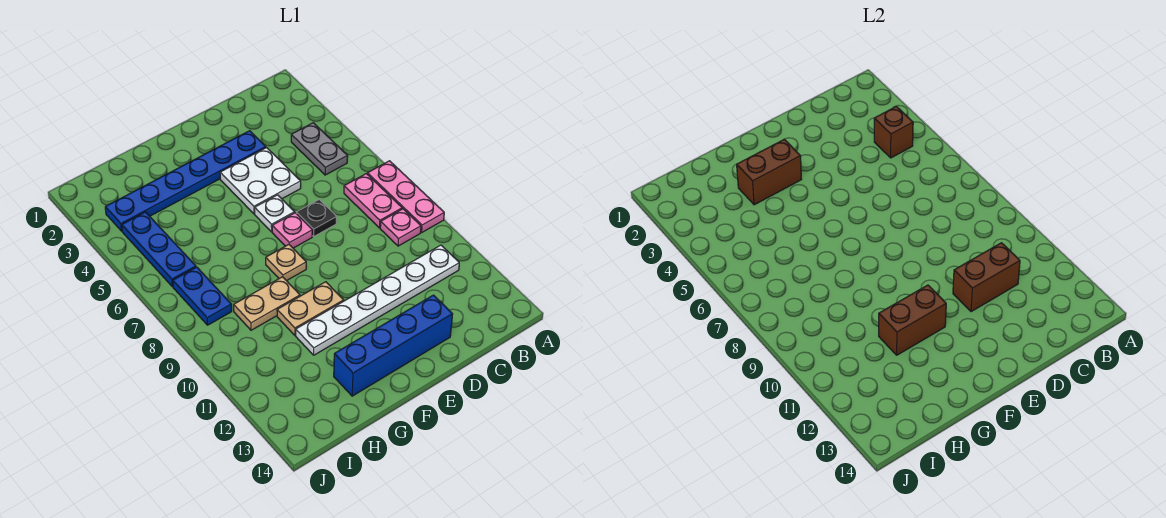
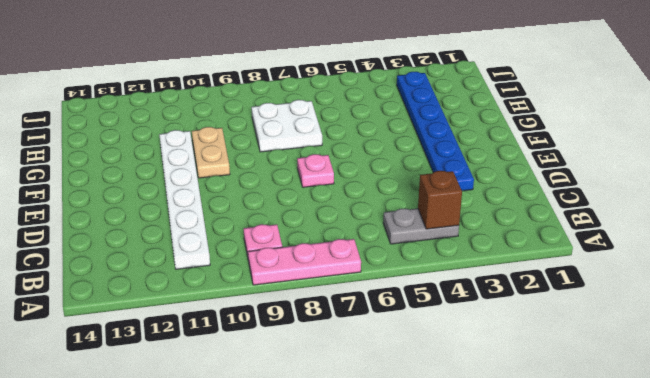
white plate G7:H8 level 1 -> white plate D4:E5 level 1
none -> pink plate B7:B8 level 1
none -> black plate D7 level 1
none -> blue brick D13:G13 level 1

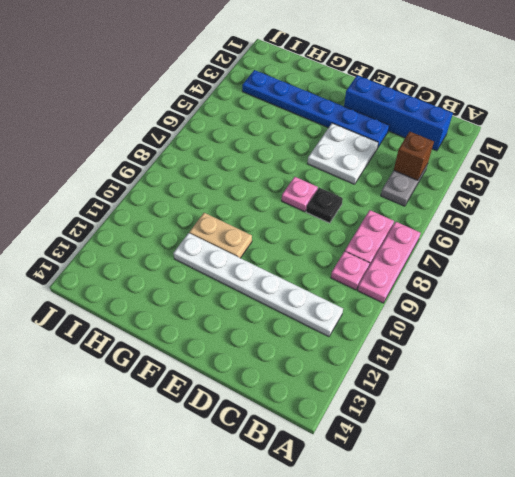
blue brick B2:E2 level 1 -> blue brick D13:G13 level 1
none -> white plate E6 level 1
none -> tan plate F8 level 1
none -> tan plate G9:H9 level 1

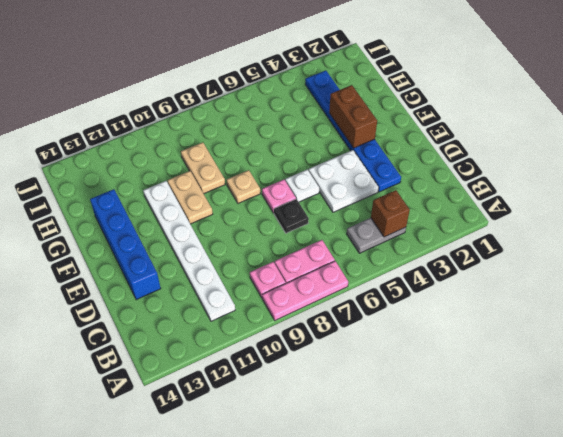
none -> blue plate I4:I6 level 1
none -> blue plate I7:I8 level 1
none -> brown brick C11:D11 level 2

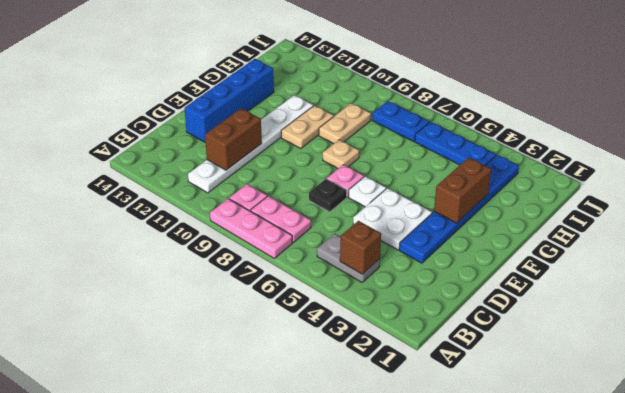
none -> brown brick F11:G11 level 2

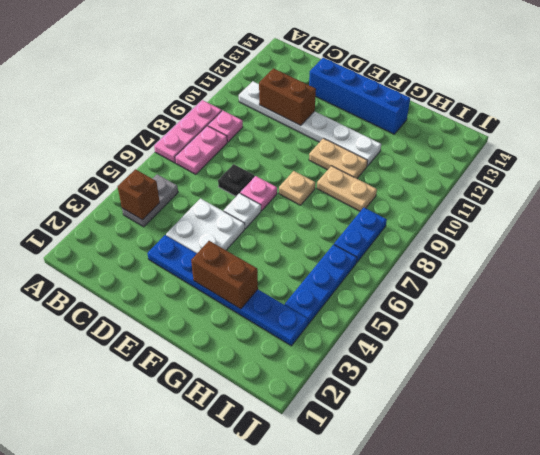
none -> brown brick F11:G11 level 2

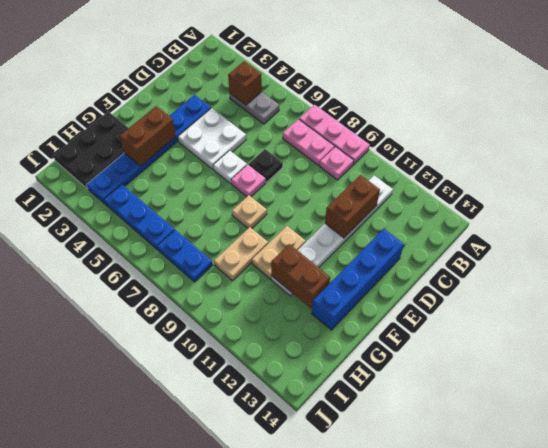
black plate G1:I2 level 1 -> none
brown brick G11:G12 level 2 -> brown brick F11:G11 level 2

